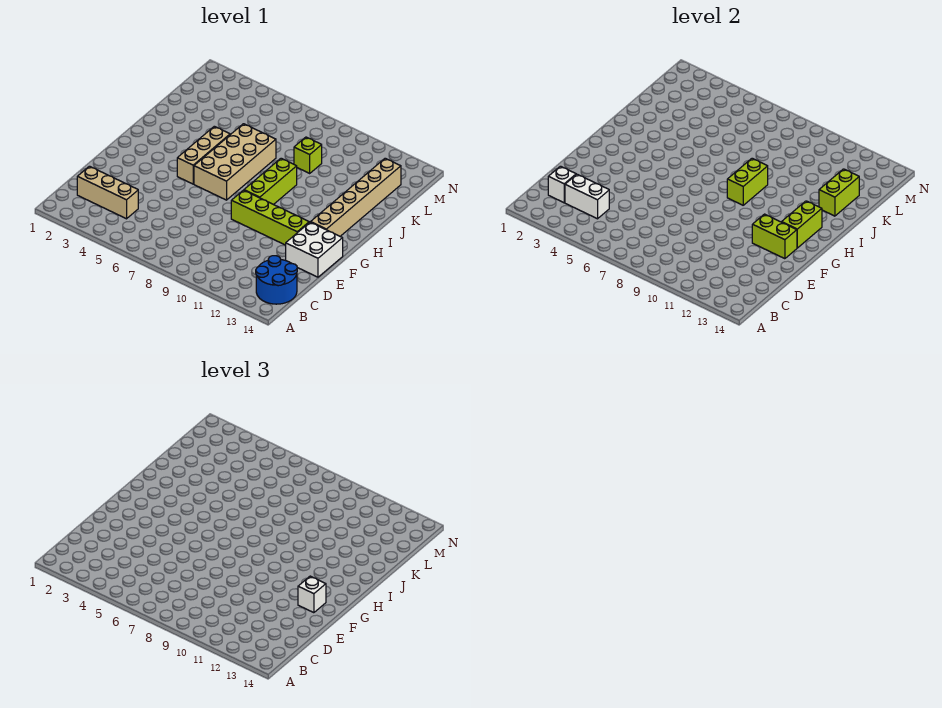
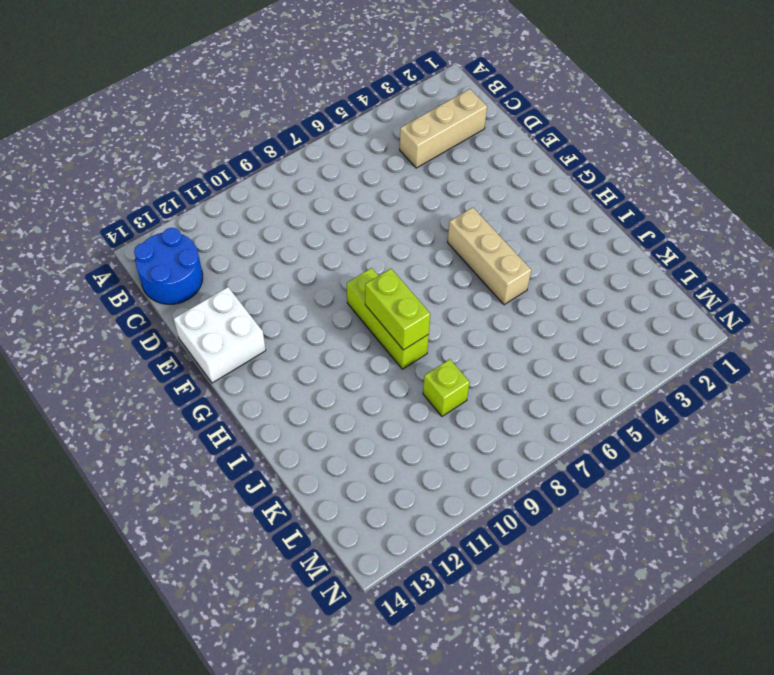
none -> lime brick F9:F12 level 1
none -> tan brick G6:J7 level 1
none -> tan brick G13:L13 level 1

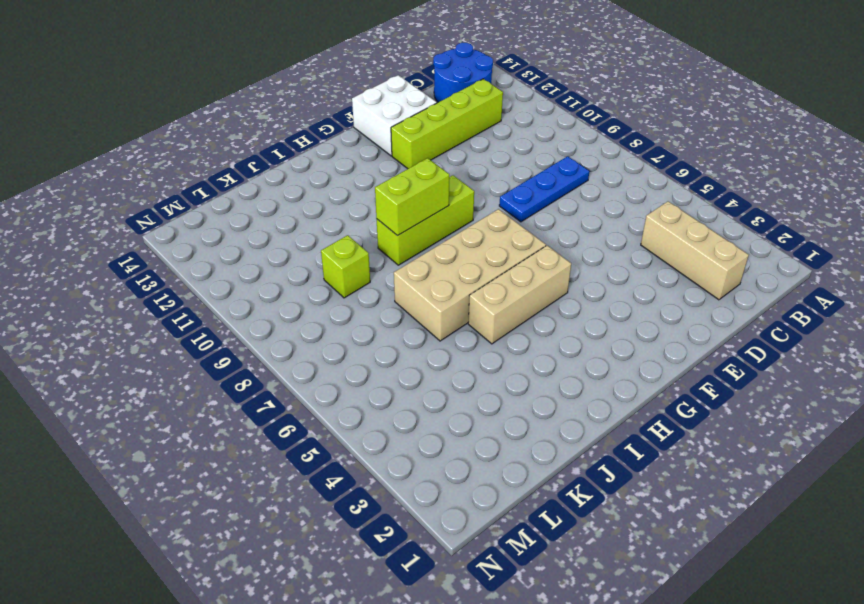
blue plate C8:E8 level 1 -> none
lime brick C12:F12 level 1 -> lime brick F9:F12 level 1
none -> tan brick G13:L13 level 1
none -> white brick C2 level 2
none -> white brick C3:C4 level 2

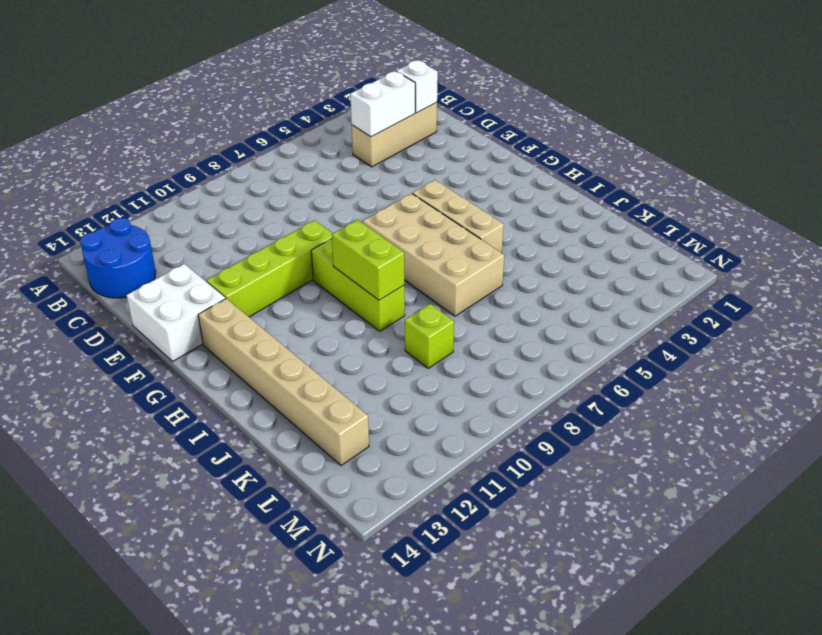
none -> lime brick F12:F13 level 2
none -> lime brick G13:H13 level 2
none -> lime brick J13:K13 level 2

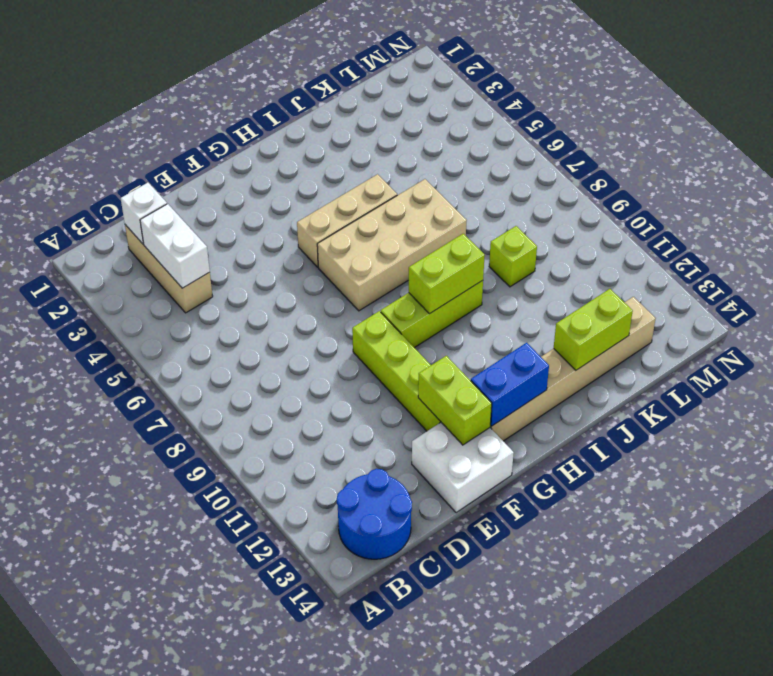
blue brick G13:H13 level 2 -> lime brick G13:H13 level 2
none -> white brick F13 level 3

